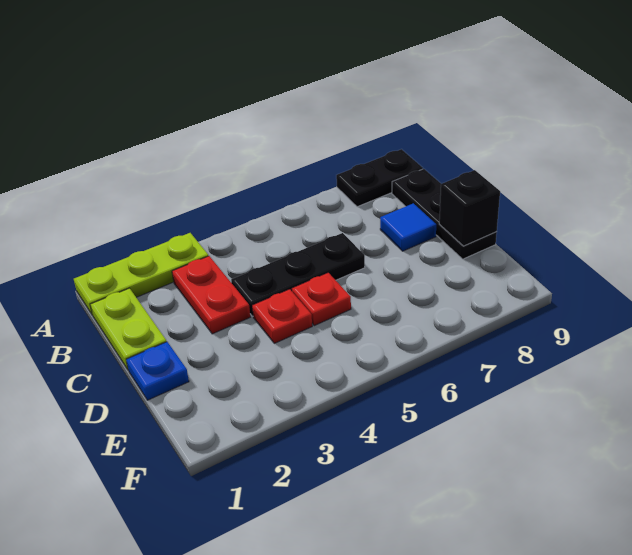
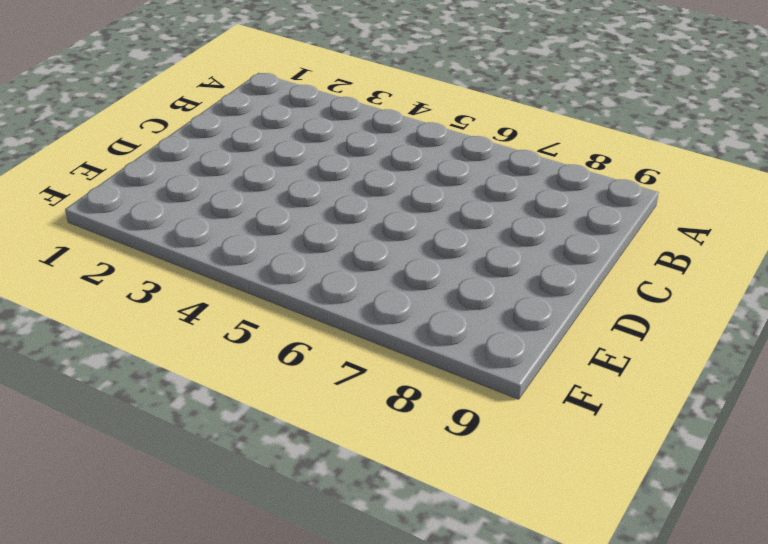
none -> lime plate A1:A3 level 1
none -> black plate A8:A9 level 1

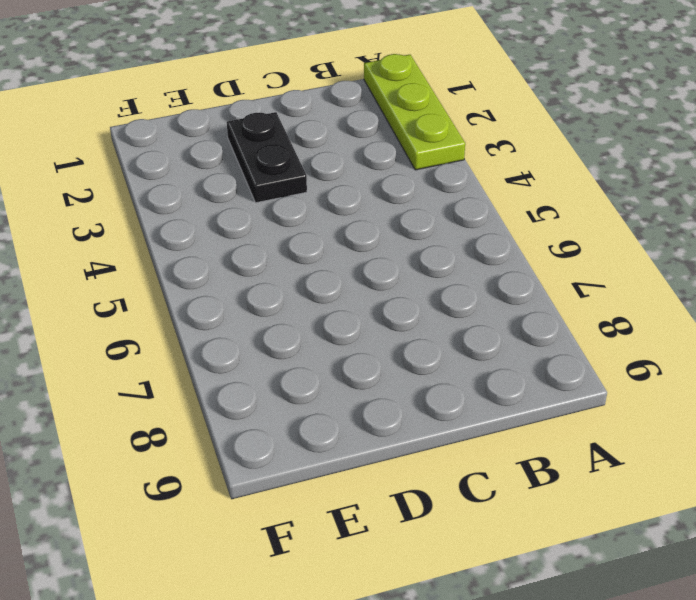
black plate D2:D3 level 1 -> black plate A8:A9 level 1
none -> lime plate B1:C1 level 1
none -> red plate B3:C3 level 1

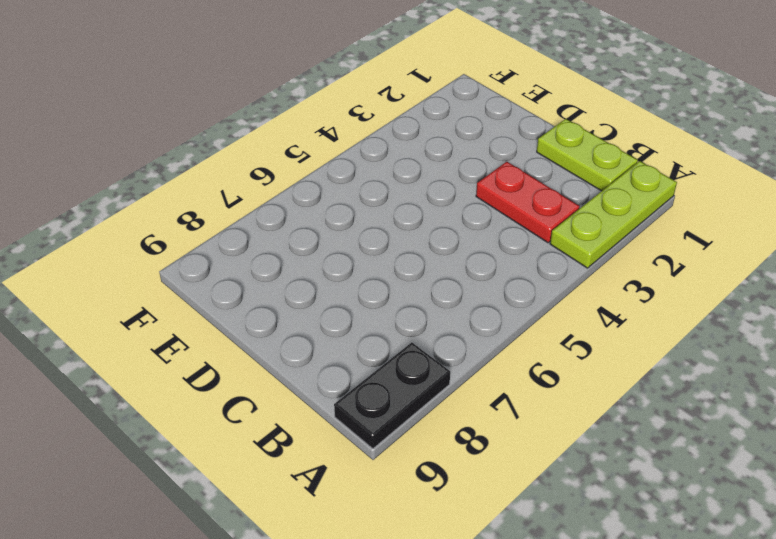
none -> black plate B9:D9 level 1
none -> black plate C4:C6 level 1

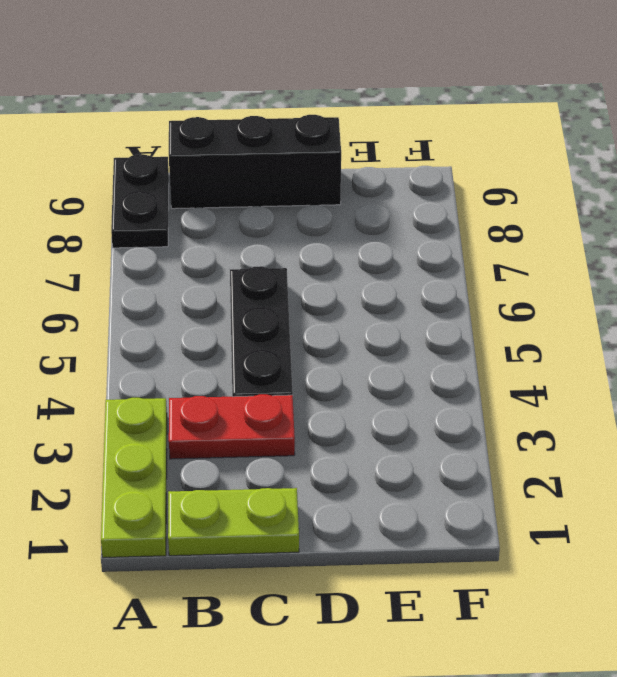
black brick B9:D9 level 1 -> black plate B9:D9 level 1
none -> blue tile C8 level 1
none -> blue plate D1 level 1

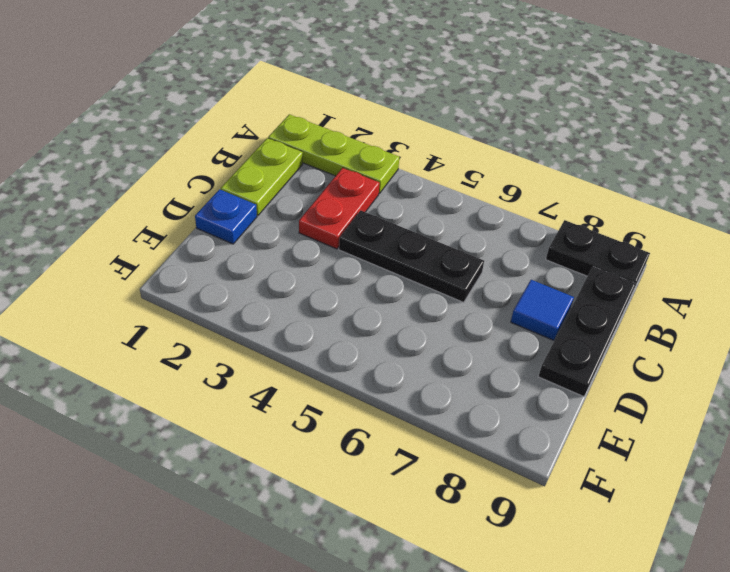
none -> red plate D4 level 1
none -> red plate D5 level 1

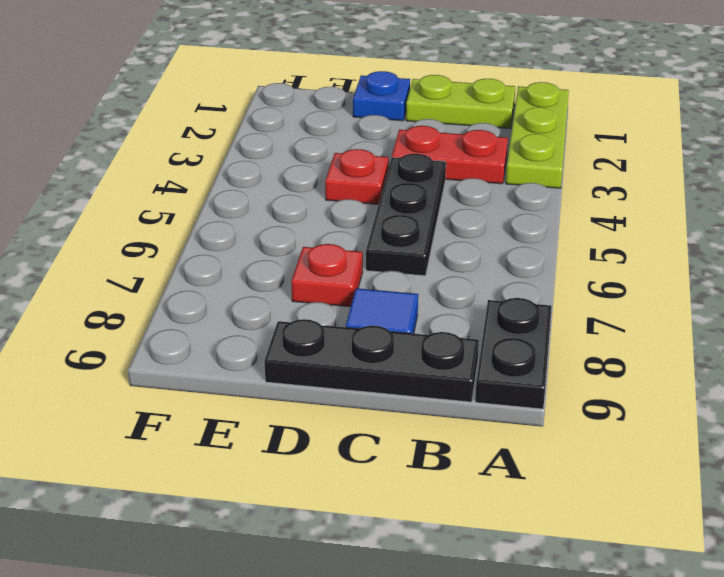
red plate D7 level 1 -> red plate D5 level 1
none -> black brick D9 level 2

